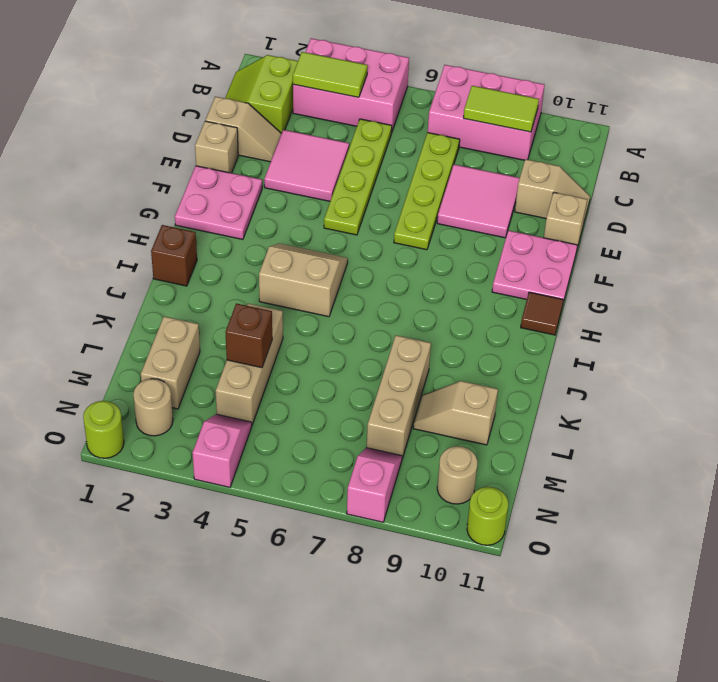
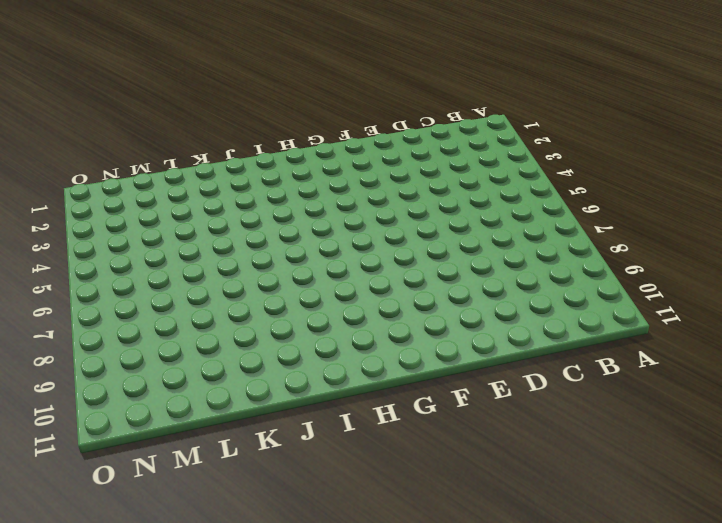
none -> pink brick A3:B5 level 1
none -> pink brick A7:B9 level 1
none -> lime slope B1:C2 level 1 top 2

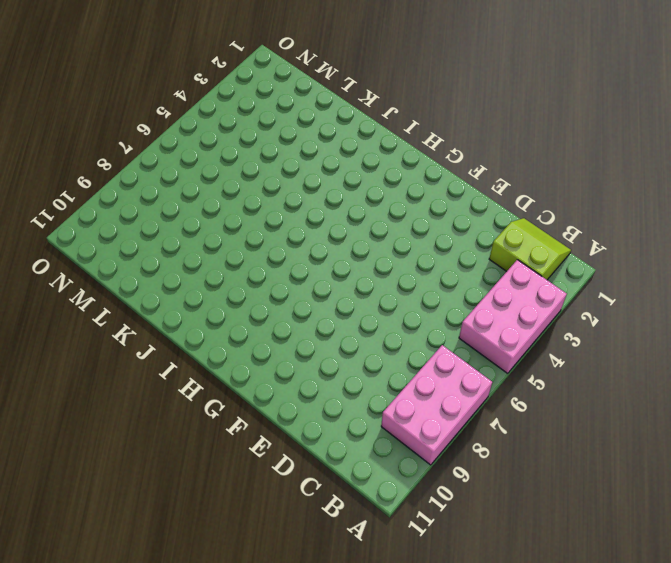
none -> lime plate C5:F5 level 1
none -> lime plate C7:F7 level 1
none -> tan slope D1:D2 level 1 top 1

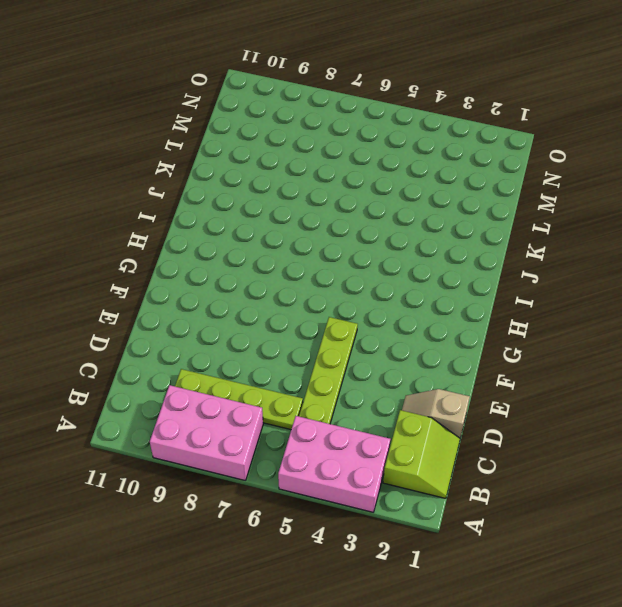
lime plate C6:C9 level 1 -> lime plate C7:F7 level 1
none -> pink tile D3:E4 level 1
none -> pink tile D8:E9 level 1
none -> tan slope D10:D11 level 1 top 10

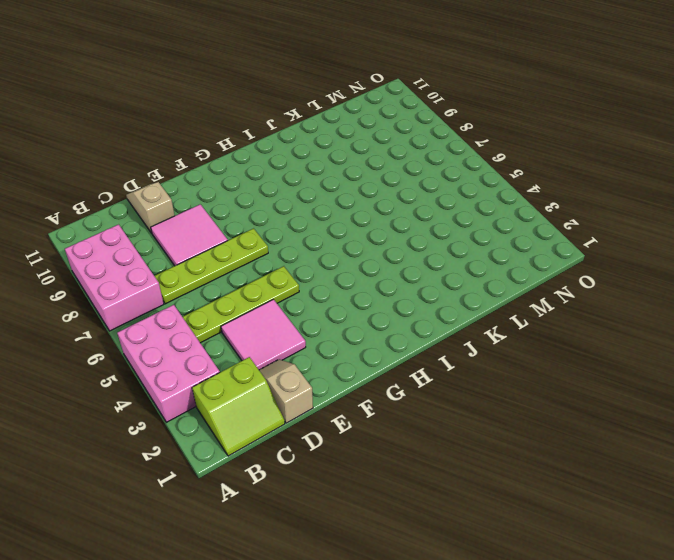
none -> tan brick E1 level 1
none -> tan brick E11 level 1
none -> pink plate F1:G2 level 1

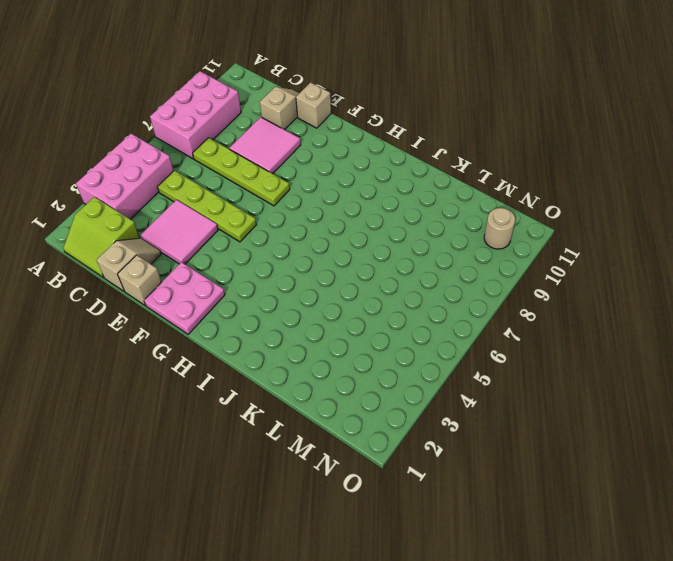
none -> pink plate F10:G11 level 1
none -> tan slope H4:I5 level 1 top I
none -> brown tile H11 level 1

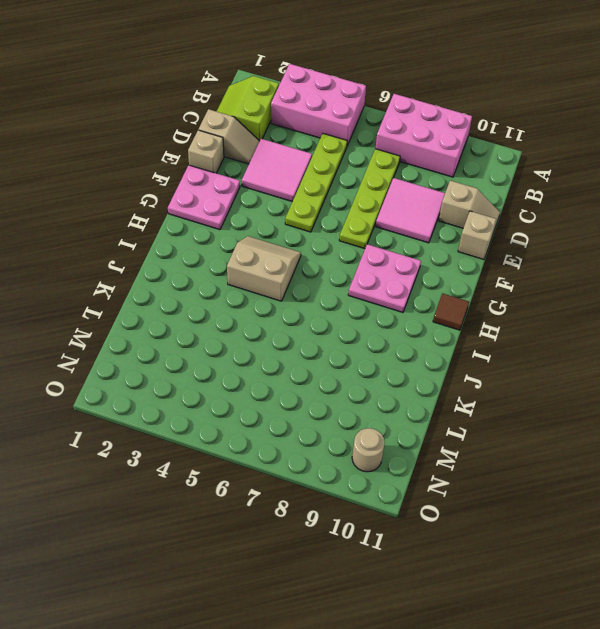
pink plate G8:H9 level 1 -> pink plate F10:G11 level 1
none -> brown brick I1 level 1
none -> tan brick K4:M4 level 1
none -> tan brick K8:M8 level 1

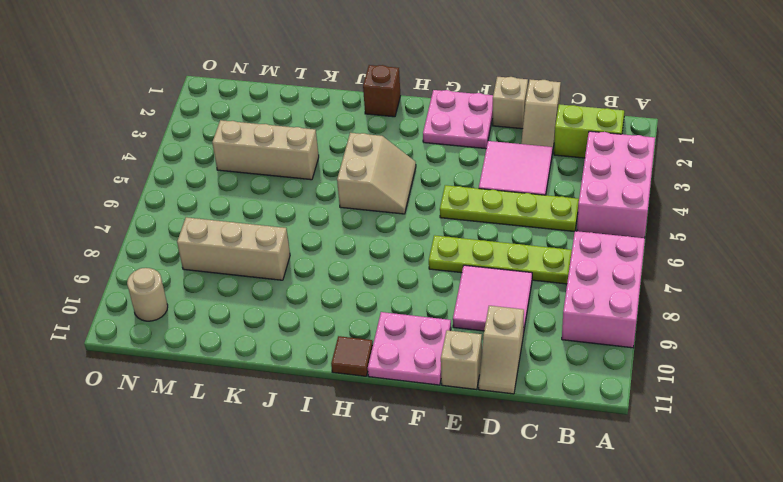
none -> tan brick L2:M2 level 1
none -> tan slope L9:L10 level 1 top 10
none -> tan round brick N2 level 1

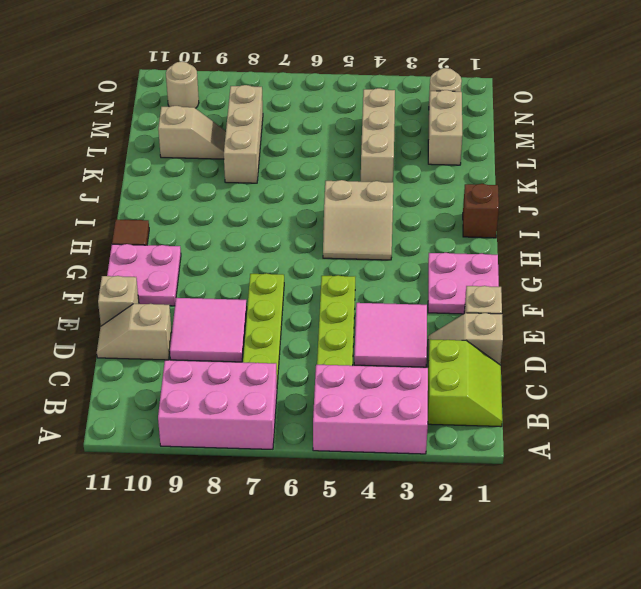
none -> pink slope N4:O4 level 1 top O
none -> pink slope N8:O8 level 1 top O
none -> lime round brick O1 level 1

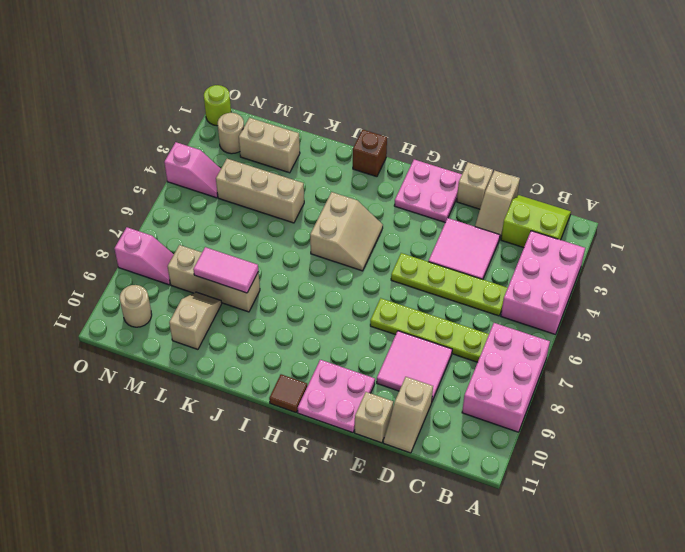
pink tile K8:L8 level 2 -> none
none -> lime round brick O11 level 1
none -> lime tile B3:B4 level 2
none -> lime tile B8:B9 level 2

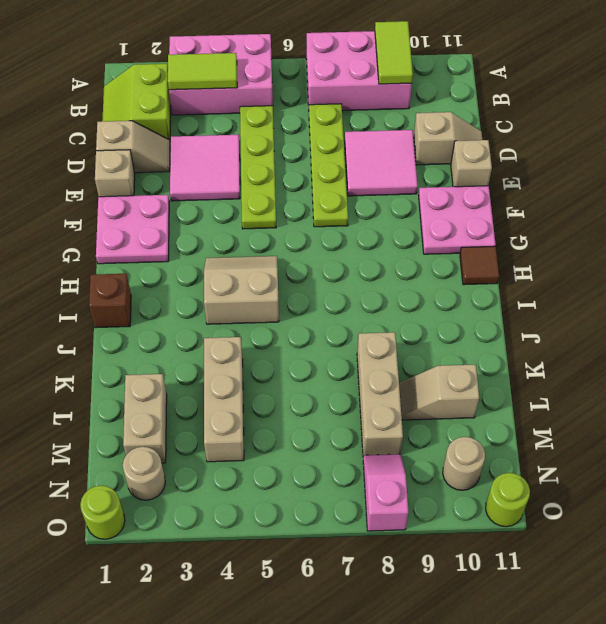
lime tile A9:B9 level 2 -> lime tile B8:B9 level 2
none -> pink slope N4:O4 level 1 top O
none -> brown brick L4 level 2

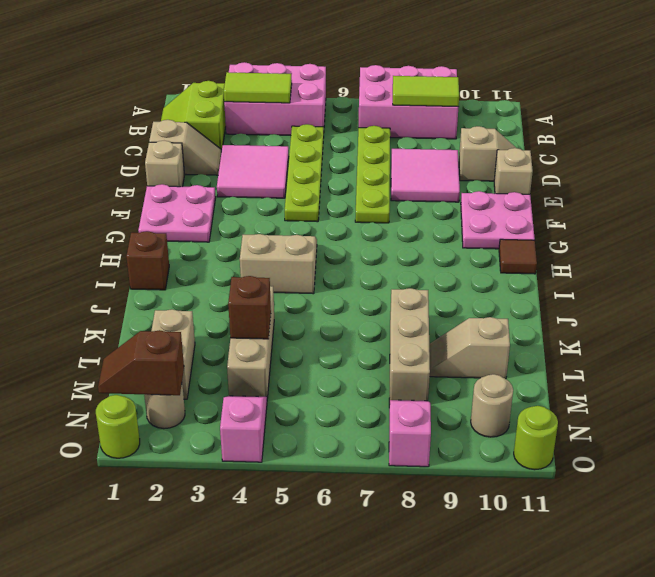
brown slope N1:N2 level 2 top 2 -> none

